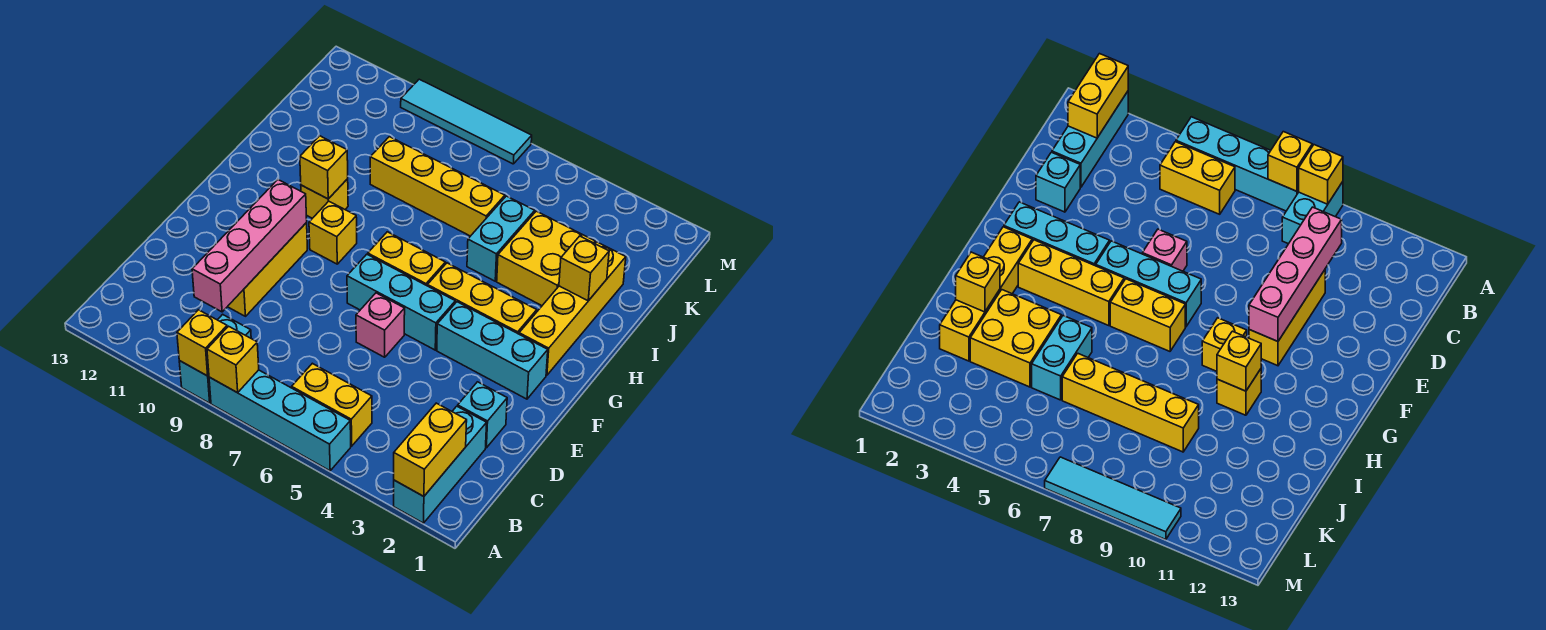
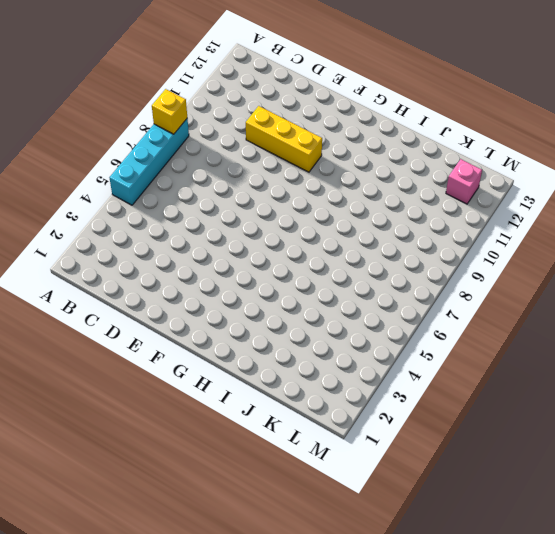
pink brick L12 level 1 -> pink brick E6 level 1
none -> cyan brick A2:C2 level 1
none -> cyan brick A9:B9 level 1
none -> yellow brick B5:B6 level 1

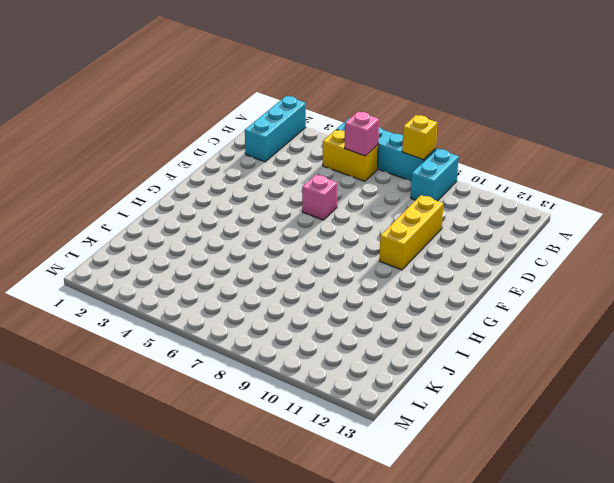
pink brick B6 level 2 -> none
none -> cyan brick D2 level 1
none -> cyan brick F2:F4 level 1
none -> cyan brick F5:F7 level 1

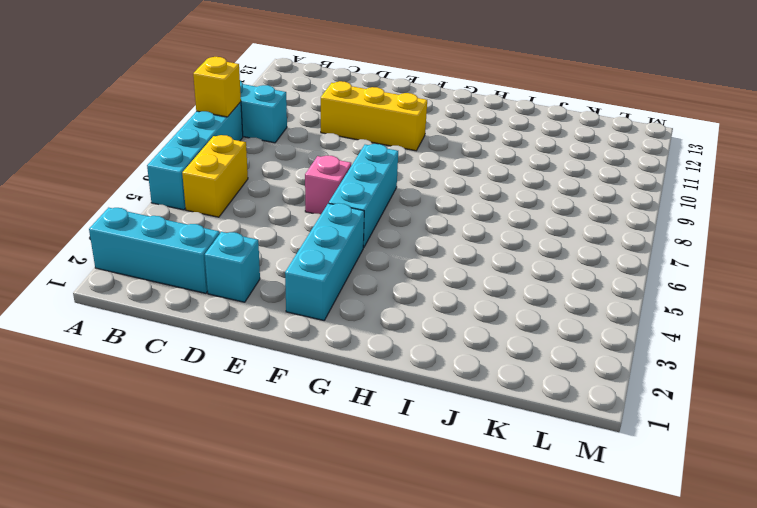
none -> yellow brick G2:J2 level 1
none -> yellow brick G3:G5 level 1
none -> yellow brick G6:G7 level 1

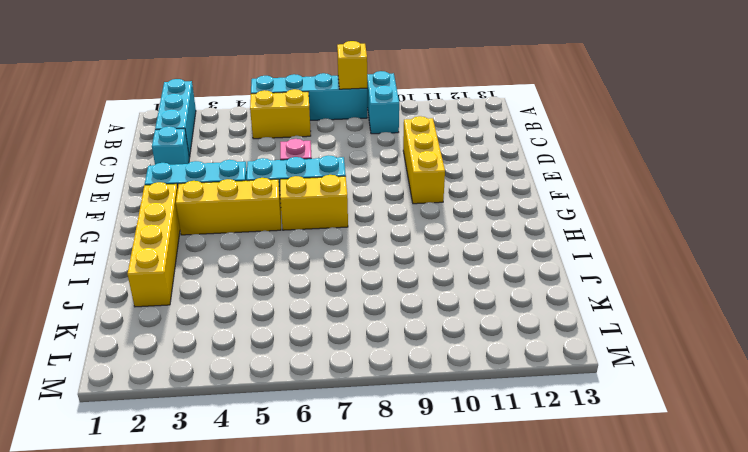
none -> yellow brick G9 level 1
none -> yellow brick H10 level 1
none -> yellow brick I3:J4 level 1

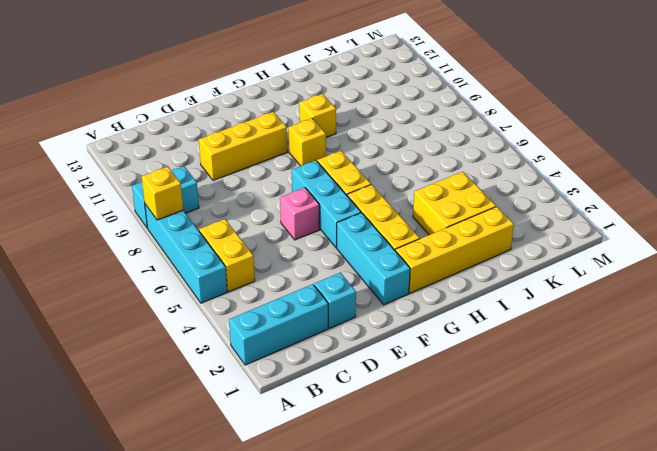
none -> cyan brick I5:J5 level 1
none -> yellow brick J6:J9 level 1
none -> cyan tile M7:M10 level 1

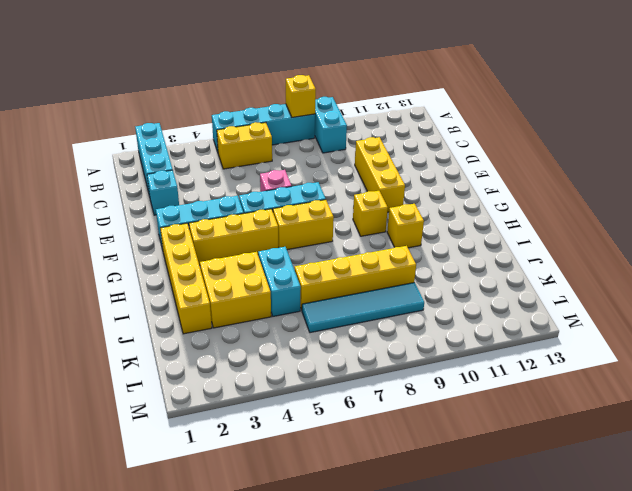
cyan tile K6:K9 level 1 -> cyan tile M7:M10 level 1
none -> yellow brick A2:B2 level 2
none -> yellow brick A9 level 2
none -> pink brick C10:F10 level 2

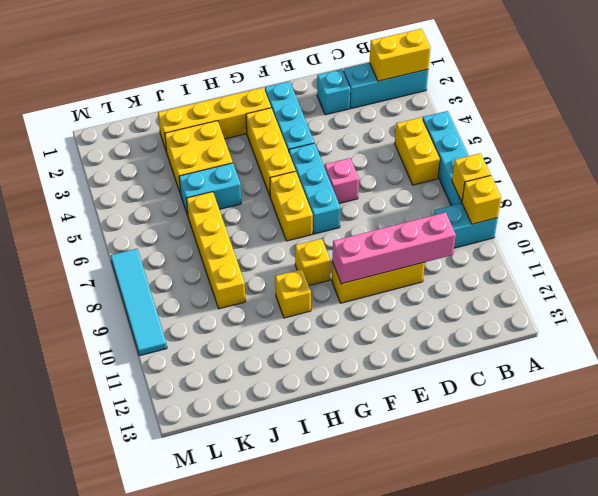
none -> yellow brick H10 level 2
none -> yellow brick I2 level 2

